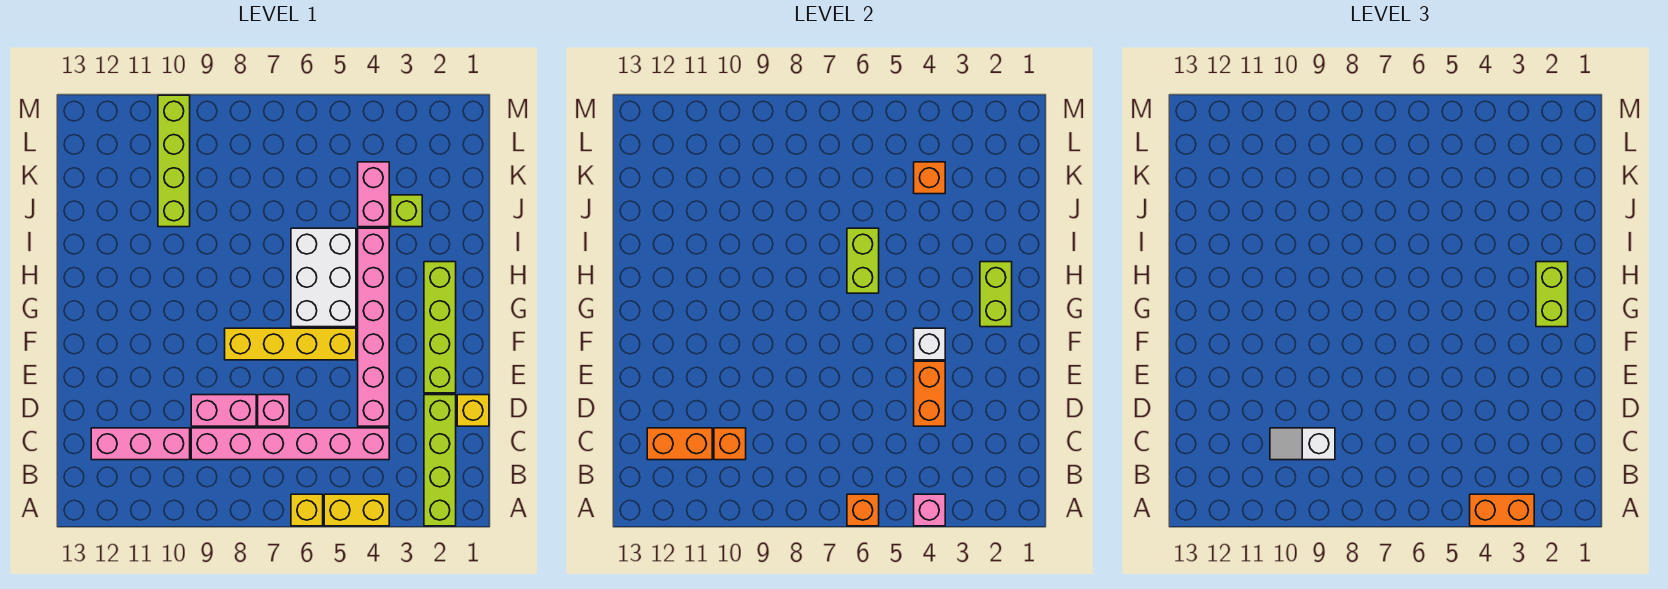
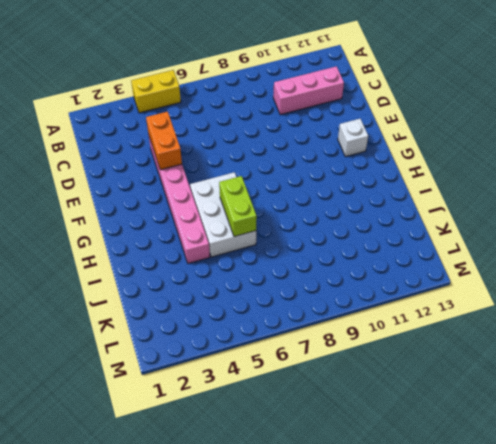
white brick F12 level 1 -> white brick F4 level 2
none -> lime brick A2:D2 level 1
none -> yellow brick A6 level 1
none -> pink brick C4:C9 level 1

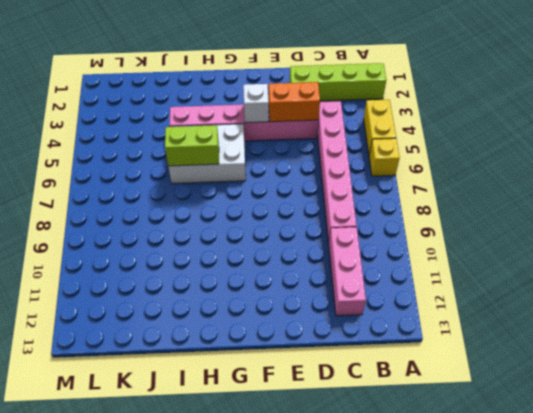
none -> yellow brick D1 level 1
none -> pink brick D7 level 1
none -> pink brick D8:D9 level 1

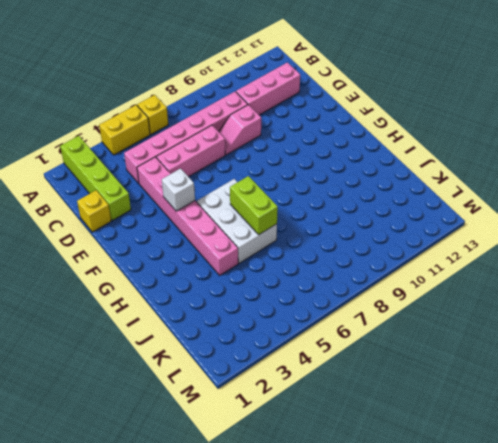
pink brick D5:D7 level 1 -> pink brick D7 level 1
pink slope D8:D9 level 1 top 9 -> pink brick D8:D9 level 1
none -> lime brick E2:H2 level 1
none -> yellow brick F5:F8 level 1
none -> lime brick J3 level 1

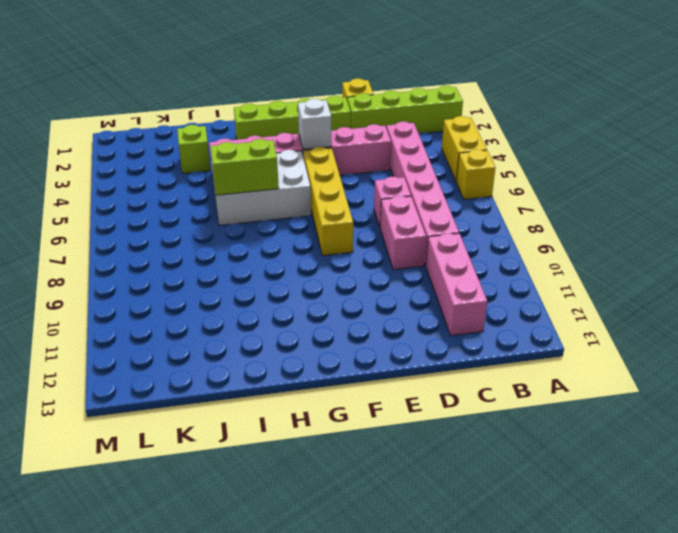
none -> pink brick J4:K4 level 1
none -> lime brick J10:M10 level 1
none -> pink brick A4 level 2

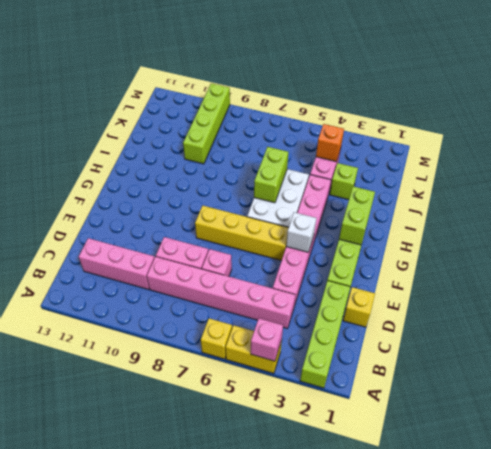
none -> orange brick A6 level 2
none -> orange brick C10 level 2
none -> orange brick C11:C12 level 2

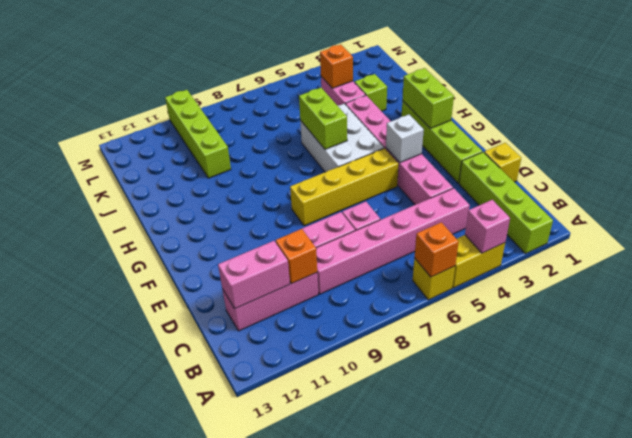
pink brick C11:C12 level 2 -> orange brick C11:C12 level 2
none -> orange brick D4:E4 level 2
none -> orange brick A3:A4 level 3
none -> white slope C9:C10 level 3 top 9

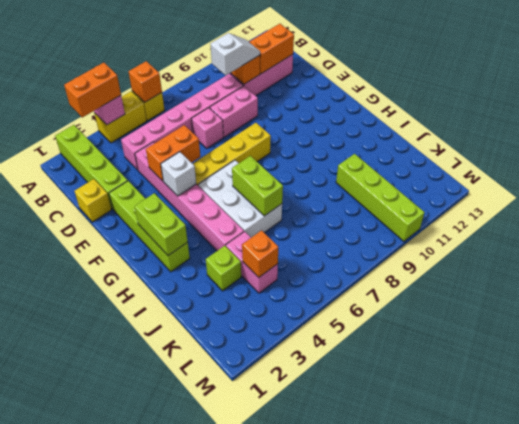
orange brick E4:E5 level 2 -> orange brick D4:E4 level 2
none -> lime brick G2:H2 level 3

